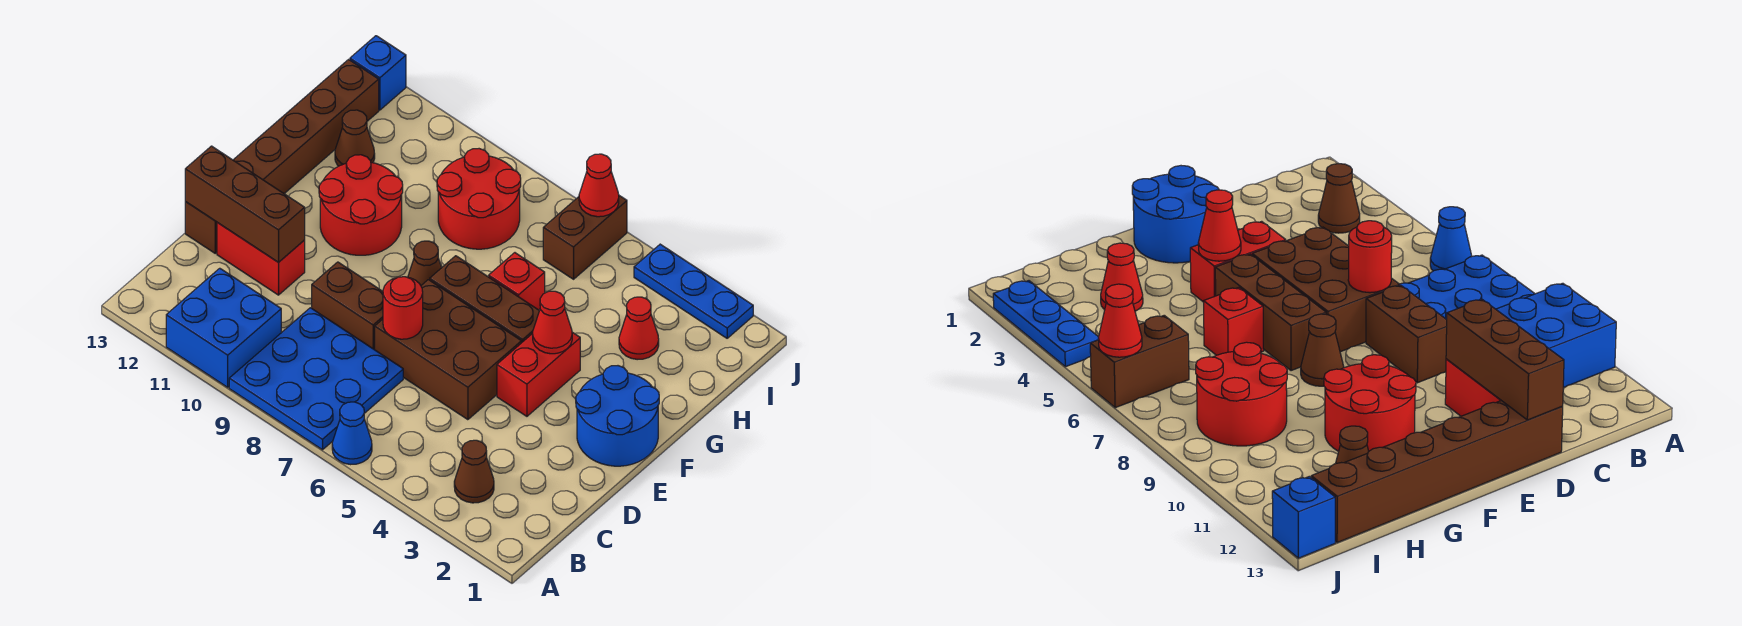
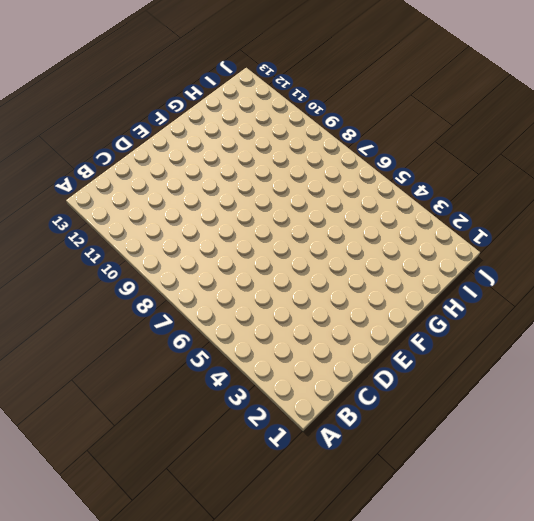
none -> blue cone A6 level 1
none -> blue plate A7:C9 level 1
none -> blue brick A10:B11 level 1

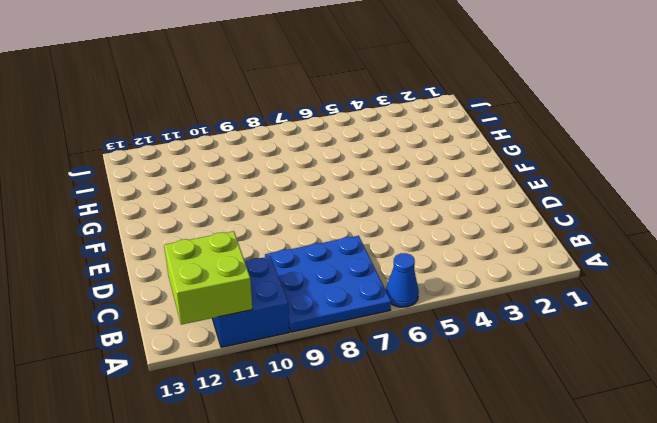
lime brick A11:B12 level 2 -> none
none -> brown cone B3 level 1
none -> brown brick D5:E7 level 1
none -> brown brick D8:D9 level 1

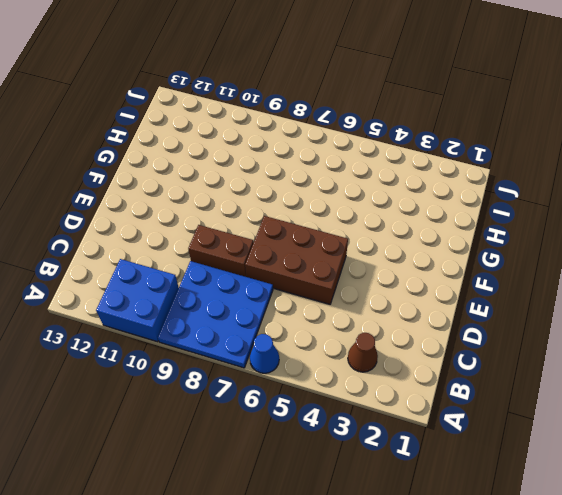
none -> red brick D11:D12 level 1
none -> brown brick D13:I13 level 1
none -> blue round brick E1:F2 level 1

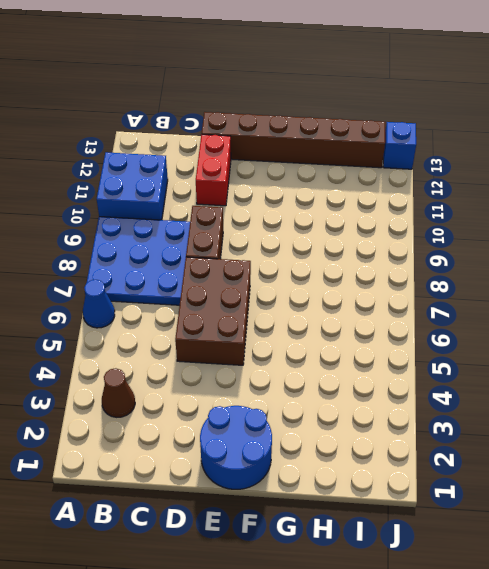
none -> red brick E4:F4 level 1
none -> brown brick F5:F7 level 1
none -> brown cone F8 level 1

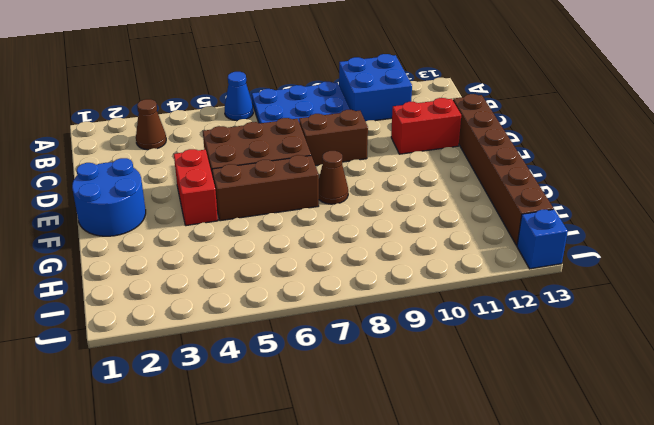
none -> red round brick F10:G11 level 1
none -> red brick G6 level 1
none -> red cone H3 level 1

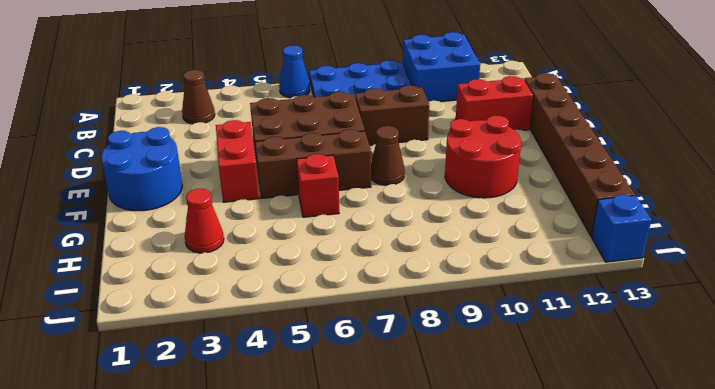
none -> red round brick H8:I9 level 1
none -> brown cone H12 level 1
none -> brown brick I6:J6 level 1

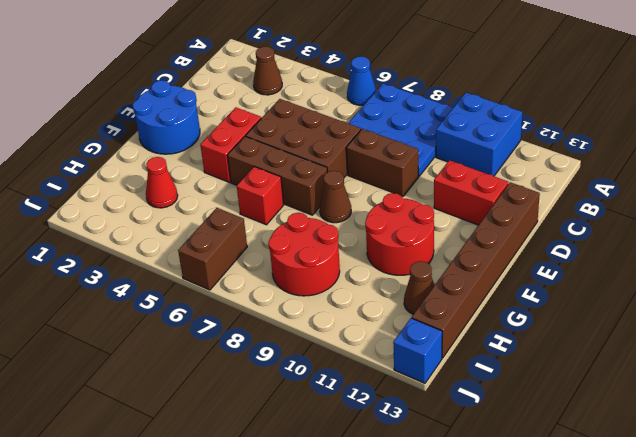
none -> blue plate J2:J4 level 1
none -> red round brick D7 level 2
none -> brown brick D11:D13 level 2

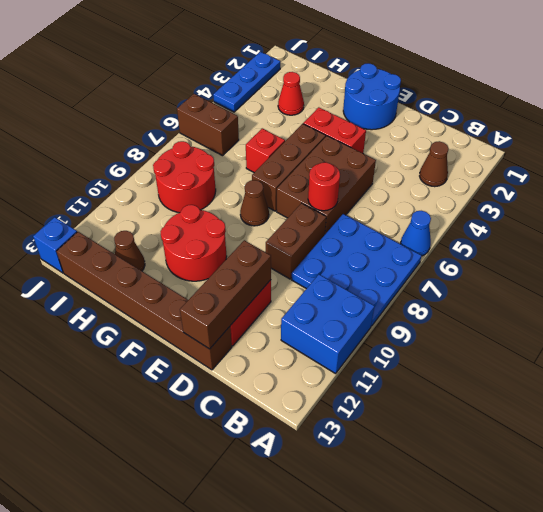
none -> red cone F4 level 2
none -> red cone J6 level 2

